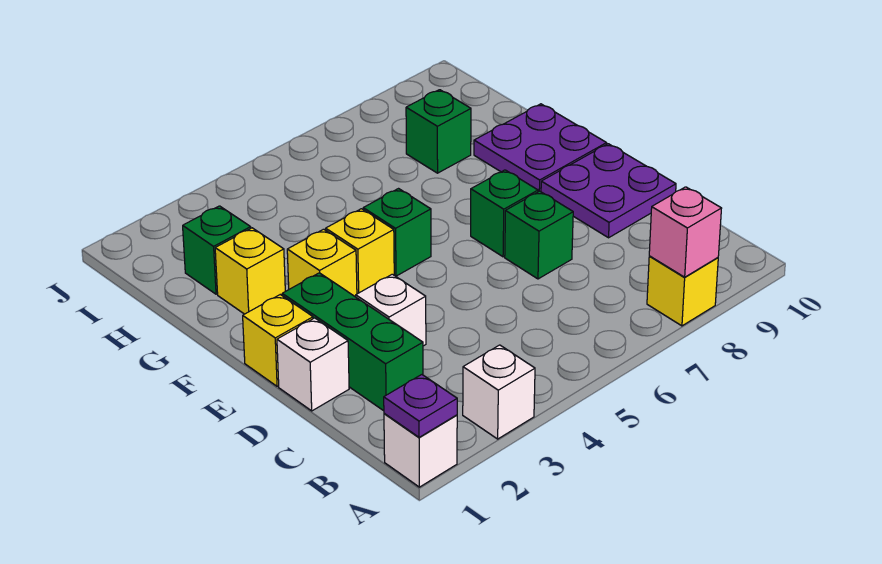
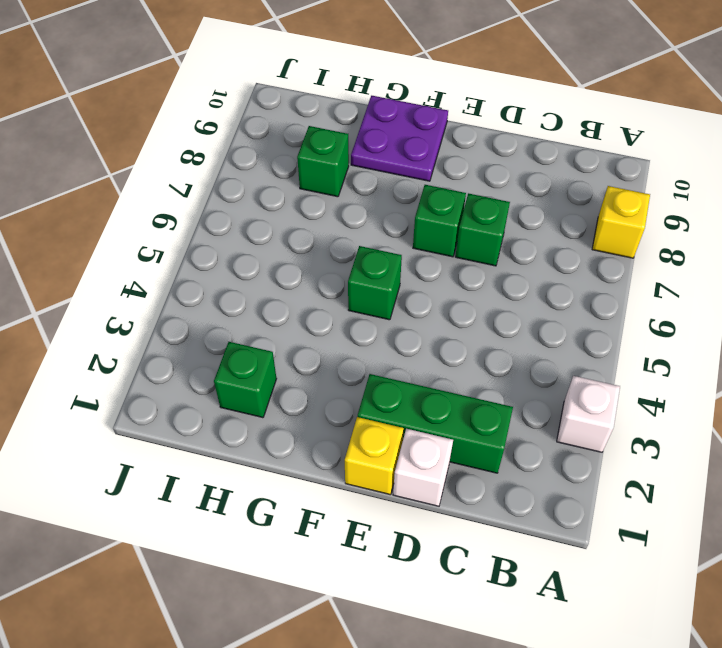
none -> white brick A1 level 1
none -> white brick D3 level 1
none -> purple plate D9:E10 level 1

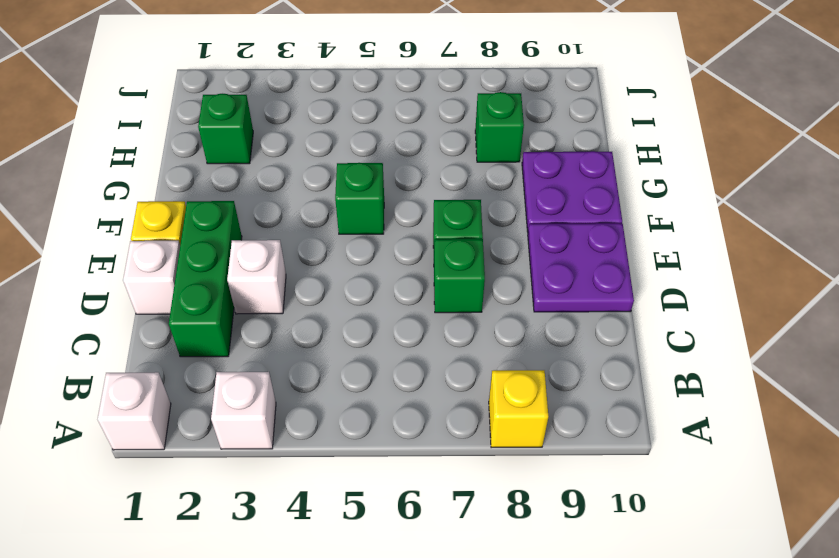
none -> yellow brick F3 level 1
none -> yellow brick F4 level 1
none -> yellow brick G2 level 1

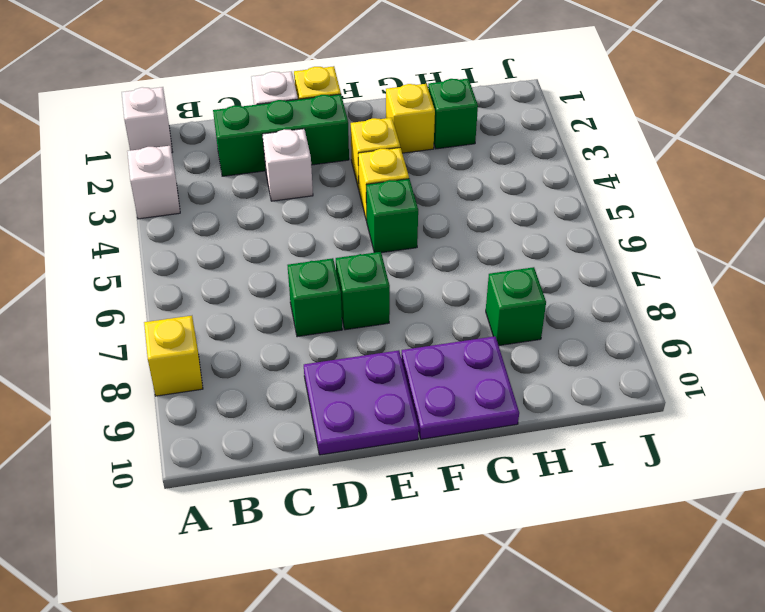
none -> purple plate A1 level 2
none -> pink brick A8 level 2

